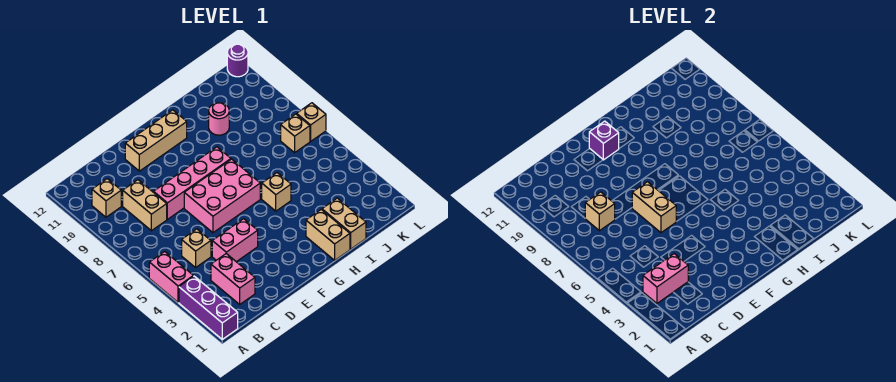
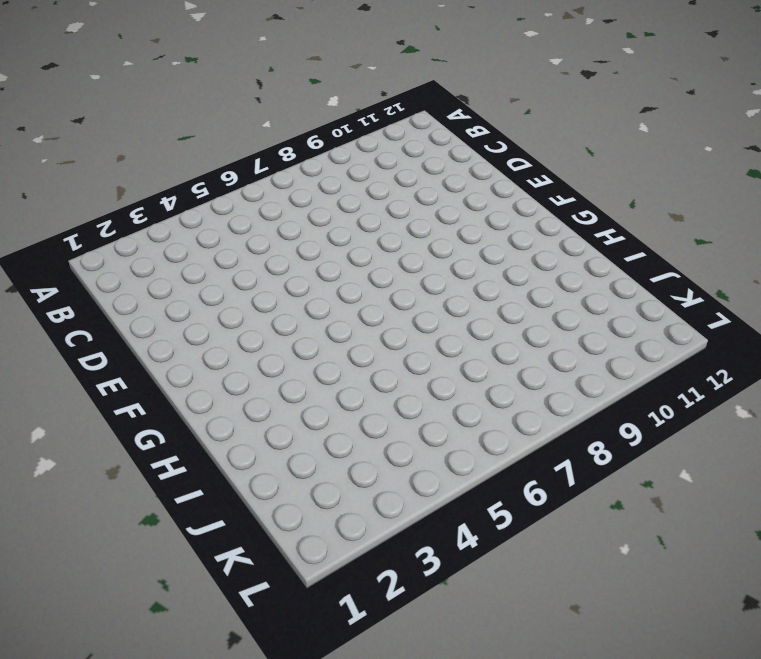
none -> purple brick A1:A3 level 1
none -> pink brick A4:A5 level 1
none -> tan brick B10 level 1

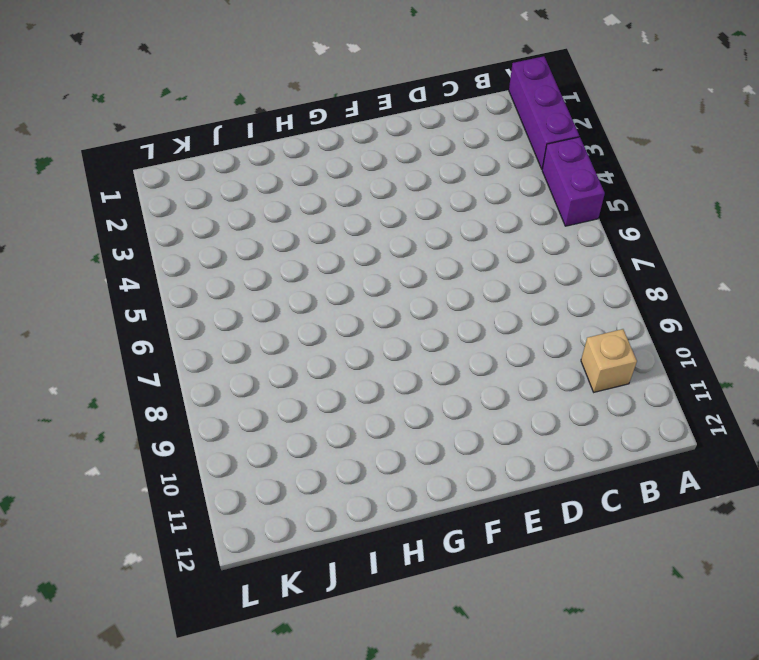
purple brick A4:A5 level 1 -> pink brick A4:A5 level 1
none -> pink brick C2:C3 level 1
none -> tan brick C5 level 1
none -> tan brick C8:C9 level 1

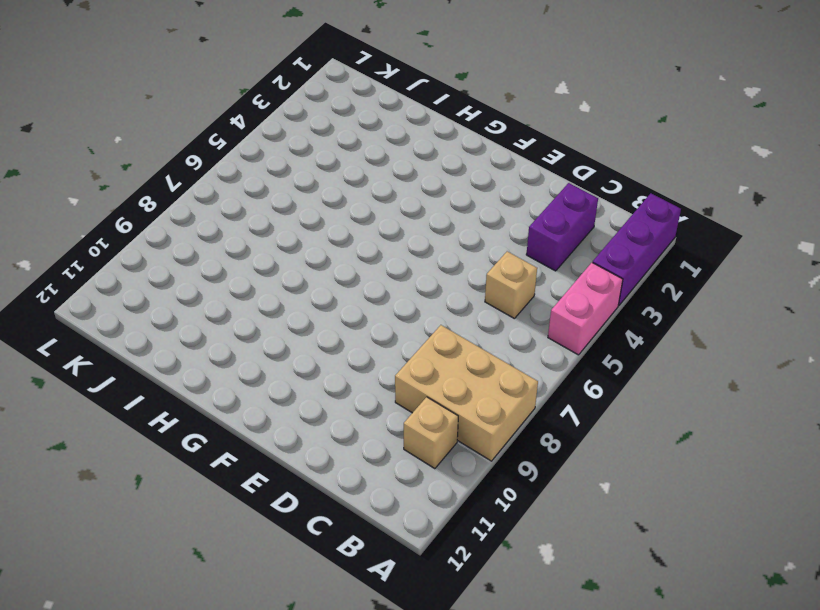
tan brick A8:C9 level 1 -> tan brick C8:C9 level 1
purple brick C2:C3 level 1 -> pink brick C2:C3 level 1
none -> pink brick D4:E4 level 1
none -> pink brick D8:G8 level 1
none -> pink brick E6:G7 level 1

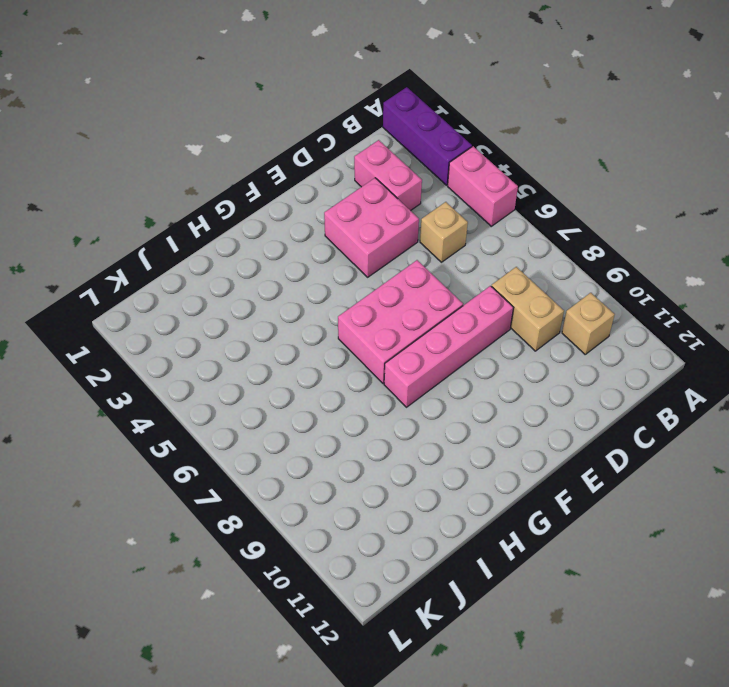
pink brick D3:E4 level 1 -> pink brick D4:E4 level 1
none -> tan brick E11:G11 level 1
none -> tan brick H1:H2 level 1
none -> tan brick H5 level 1

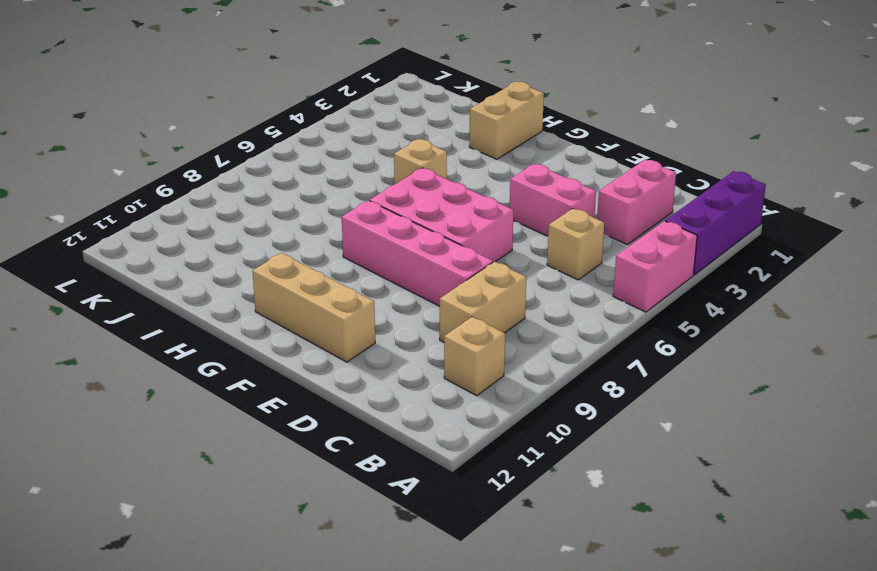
none -> tan brick I1:I2 level 1
none -> pink round brick I10 level 1
none -> tan brick K7 level 1

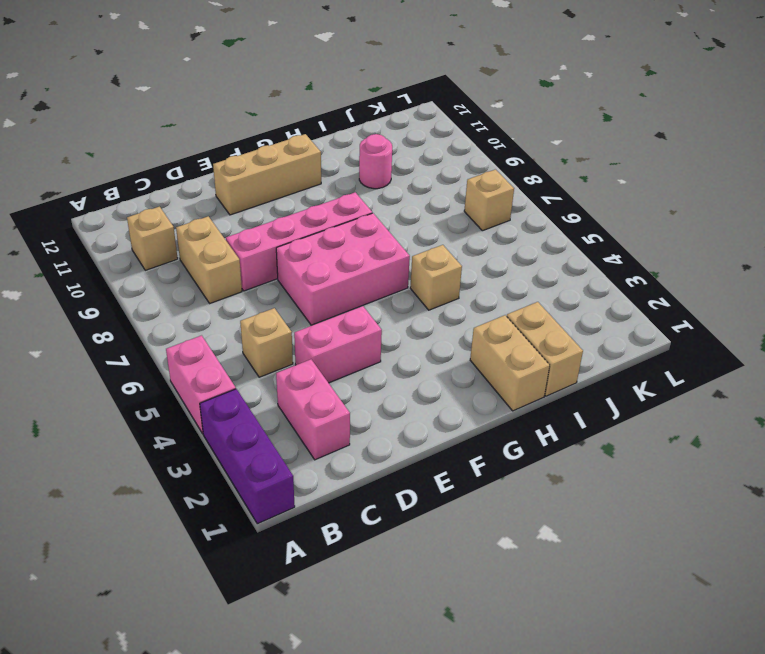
none -> tan brick L7 level 1
none -> purple round brick L12 level 1
none -> pink brick B3:C3 level 2

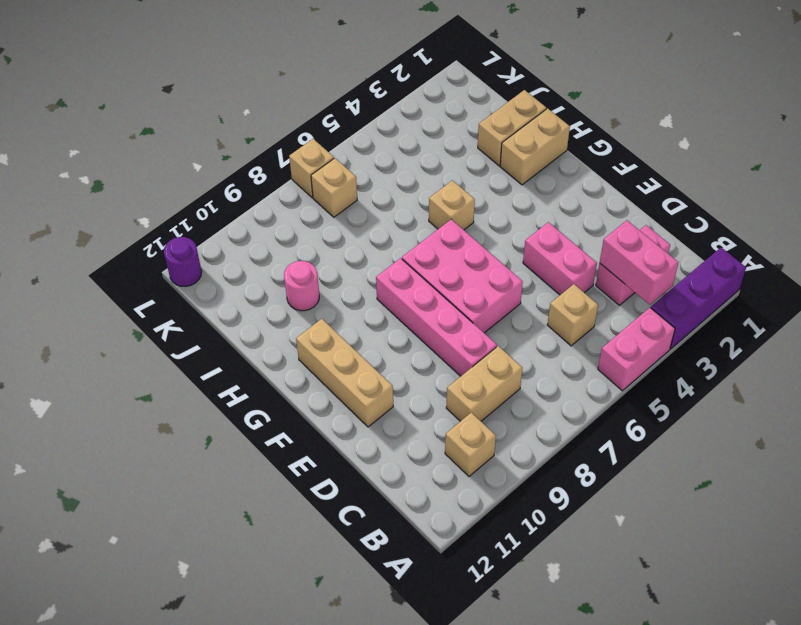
none -> tan brick C8 level 2
none -> tan brick E6:E7 level 2
none -> purple brick F11 level 2

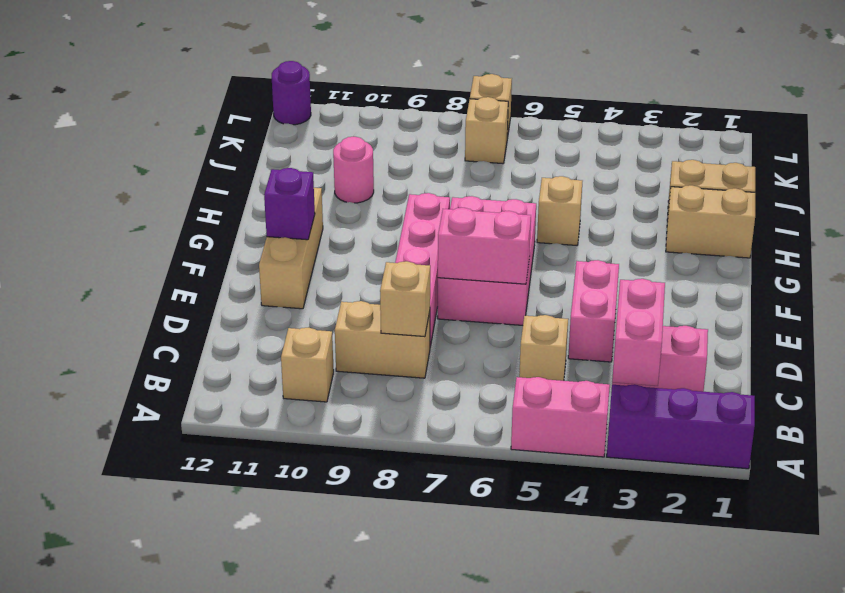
pink brick E6:E7 level 2 -> tan brick E6:E7 level 2

